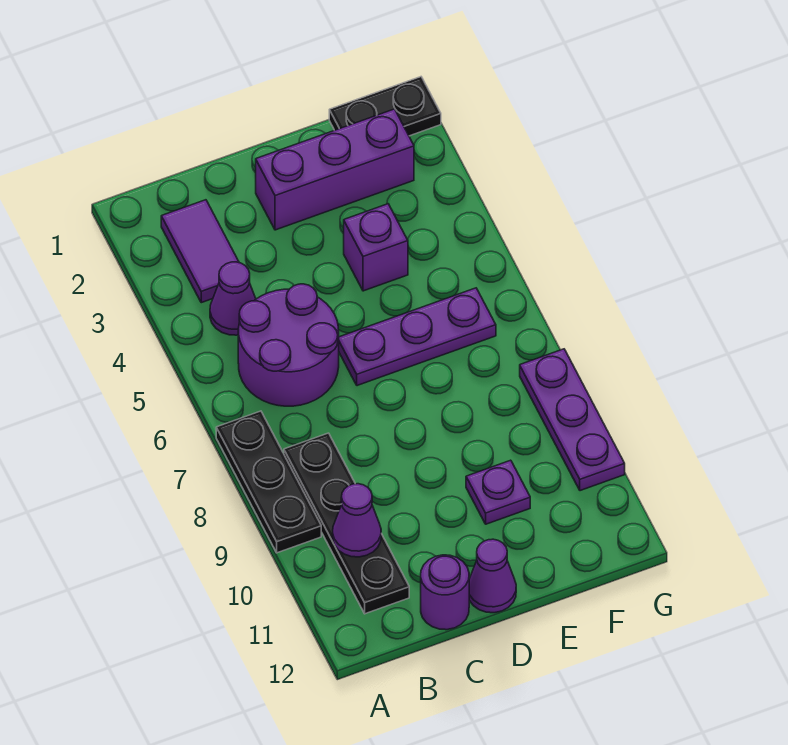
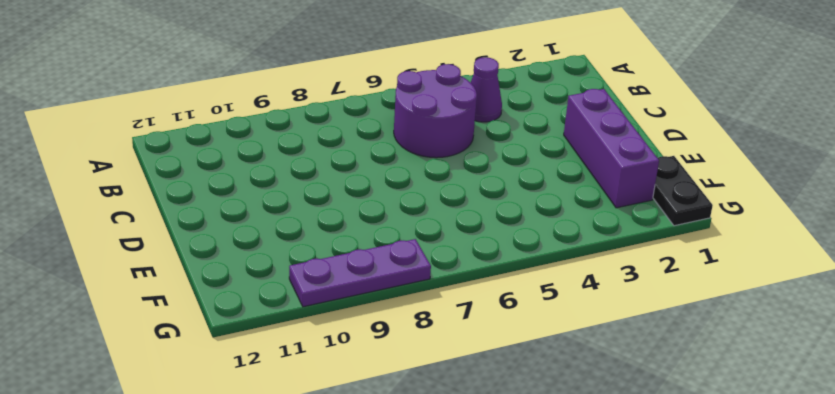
none -> black plate A7:A9 level 1
none -> purple tile B2:B3 level 1
none -> black plate B8:B11 level 1

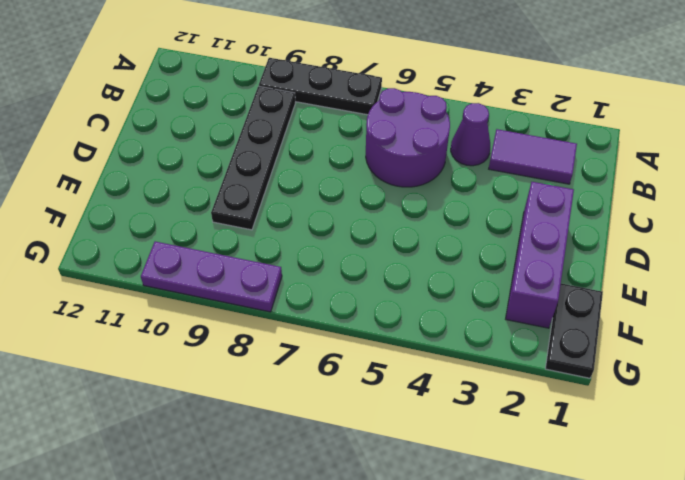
black plate B9:E9 level 1 -> black plate B8:B11 level 1
none -> purple round brick C12 level 1
none -> purple plate D6:F6 level 1
none -> purple cone D12 level 1

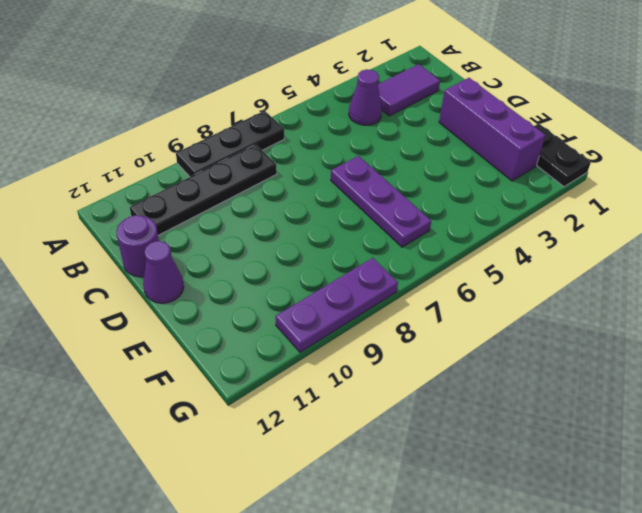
none -> purple round brick B5:C6 level 1
none -> purple brick E4 level 1
none -> purple plate E10 level 1

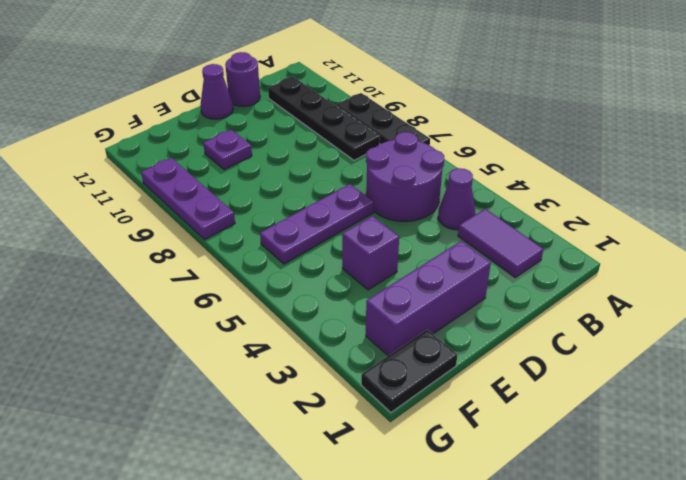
none -> purple cone B10 level 2

